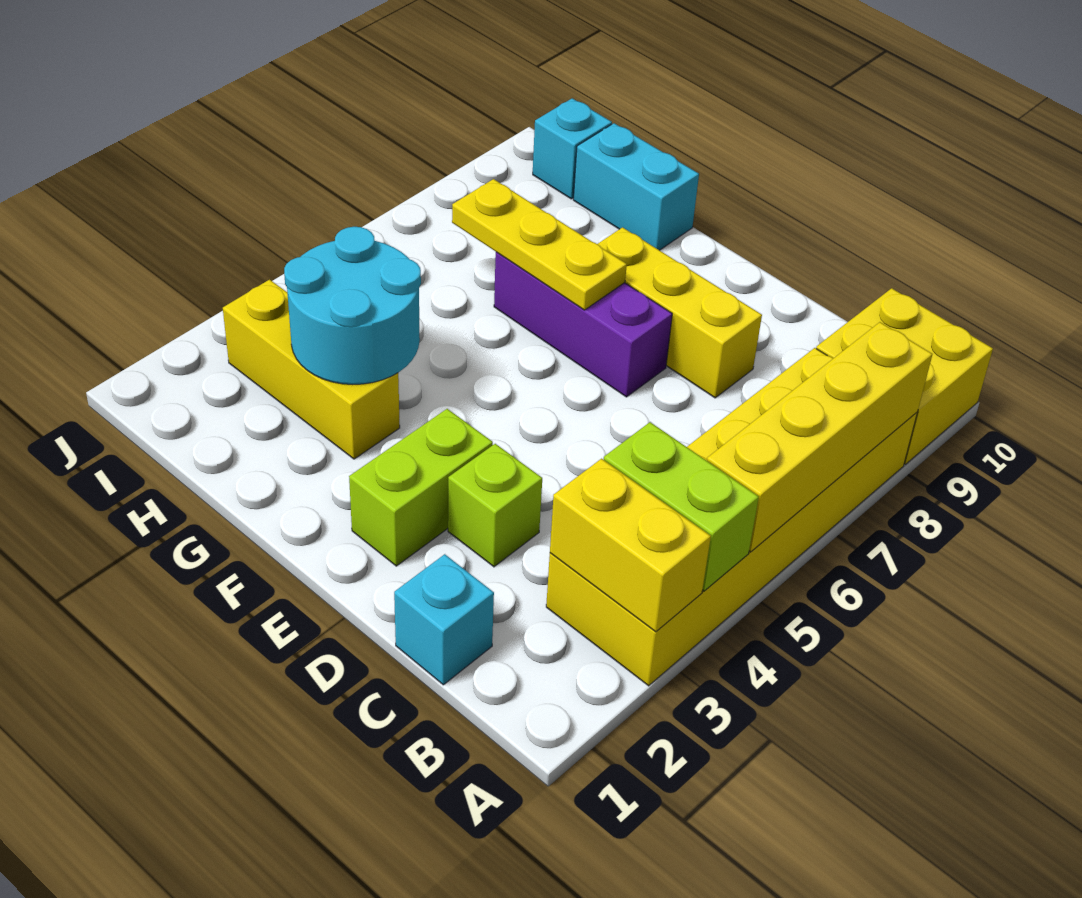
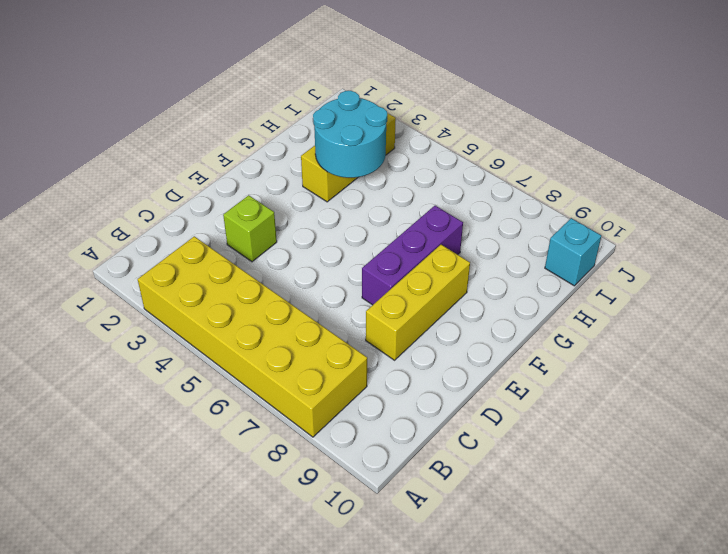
none -> yellow brick A9:B10 level 1
none -> cyan brick C1 level 1
none -> lime brick E2:E3 level 1

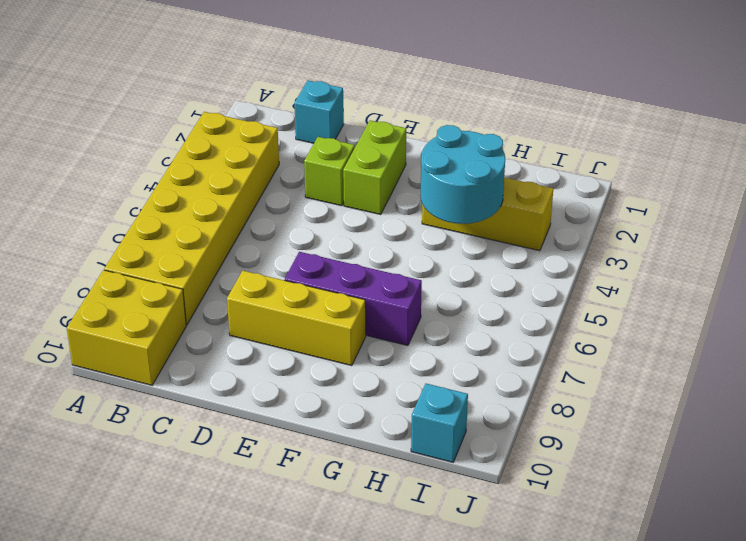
none -> cyan brick G10:H10 level 1
none -> yellow brick A3:B3 level 2
none -> lime brick A4:B4 level 2

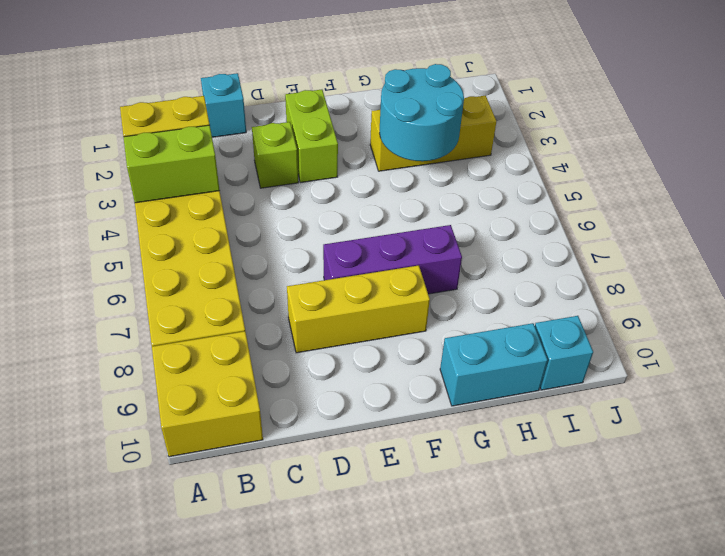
none -> yellow brick A5:A8 level 2
none -> yellow plate F7:H7 level 2

